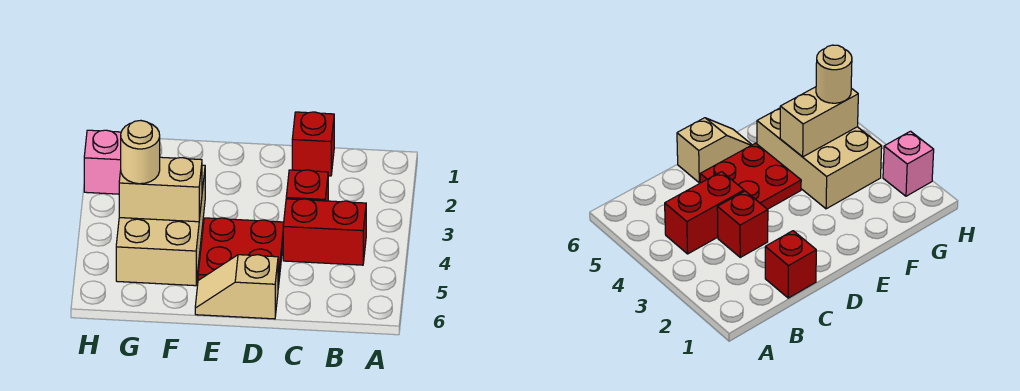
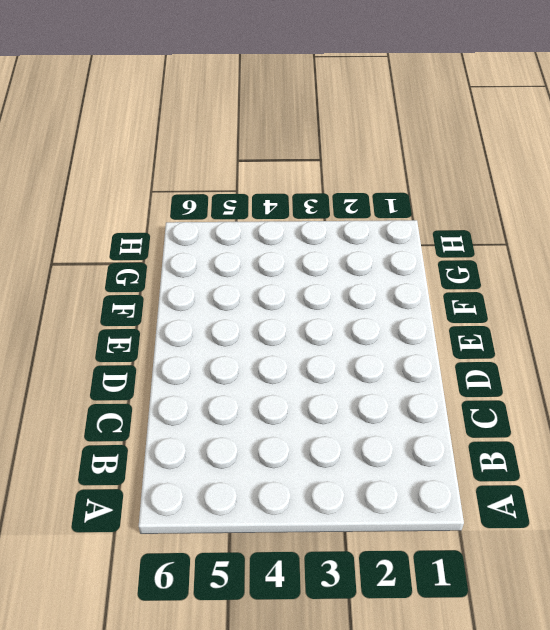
none -> red brick B4:C4 level 1
none -> red brick C1 level 1

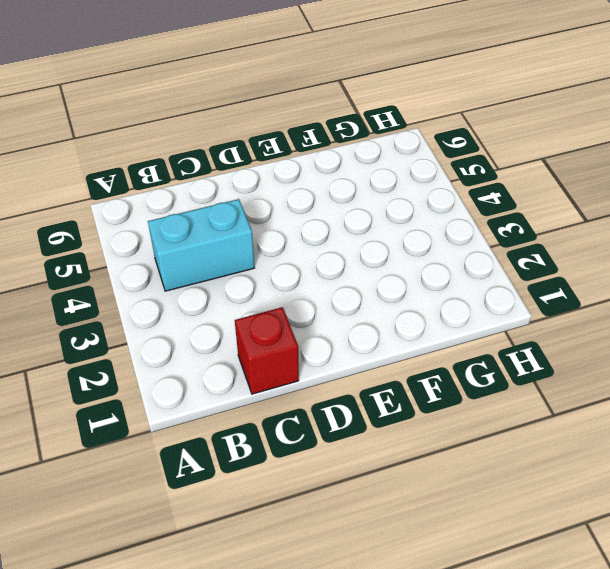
cyan brick B4:C4 level 1 -> red brick B4:C4 level 1
none -> red brick C3 level 1
none -> red plate D4:E5 level 1

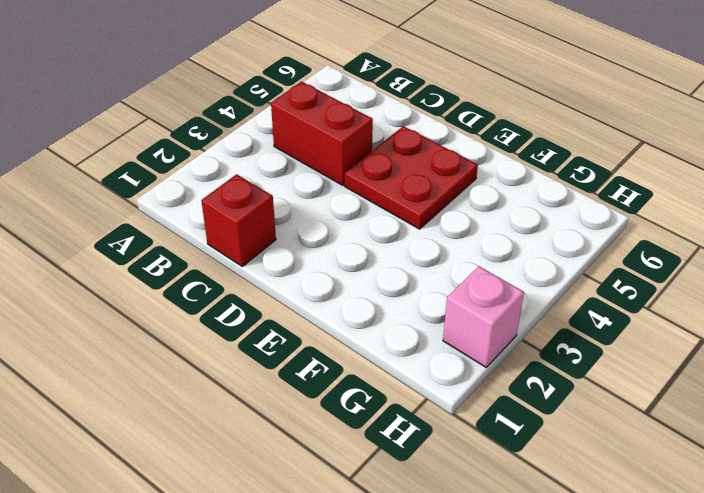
none -> red brick C3 level 1
none -> tan slope D6:E6 level 1 top D

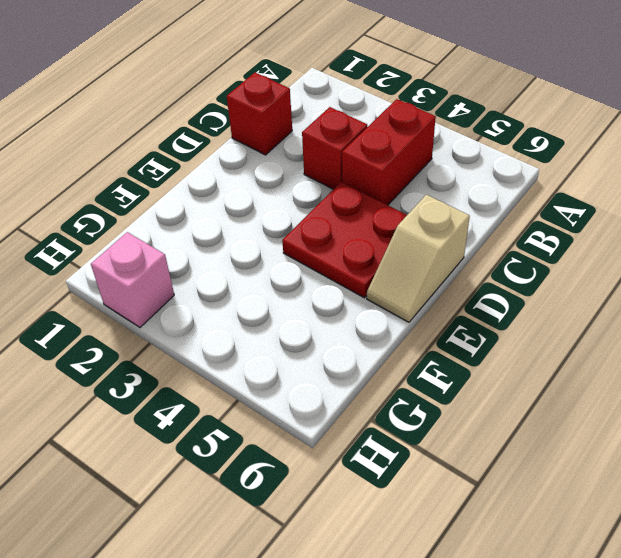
none -> tan brick F3:G5 level 1
none -> tan brick F4:G4 level 2

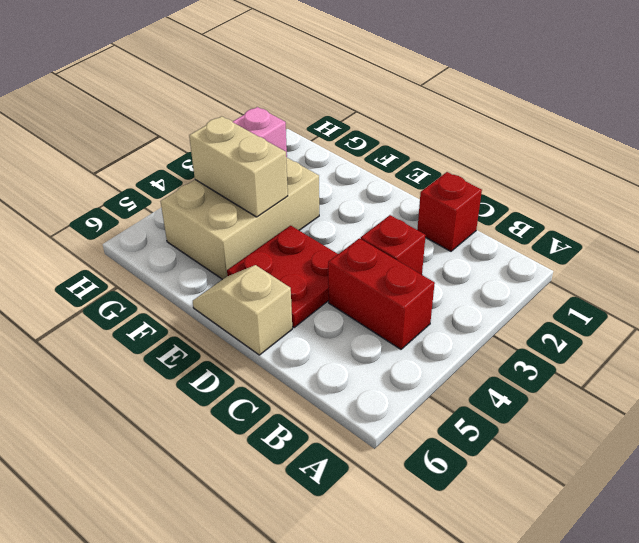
none -> tan round brick G4 level 3

